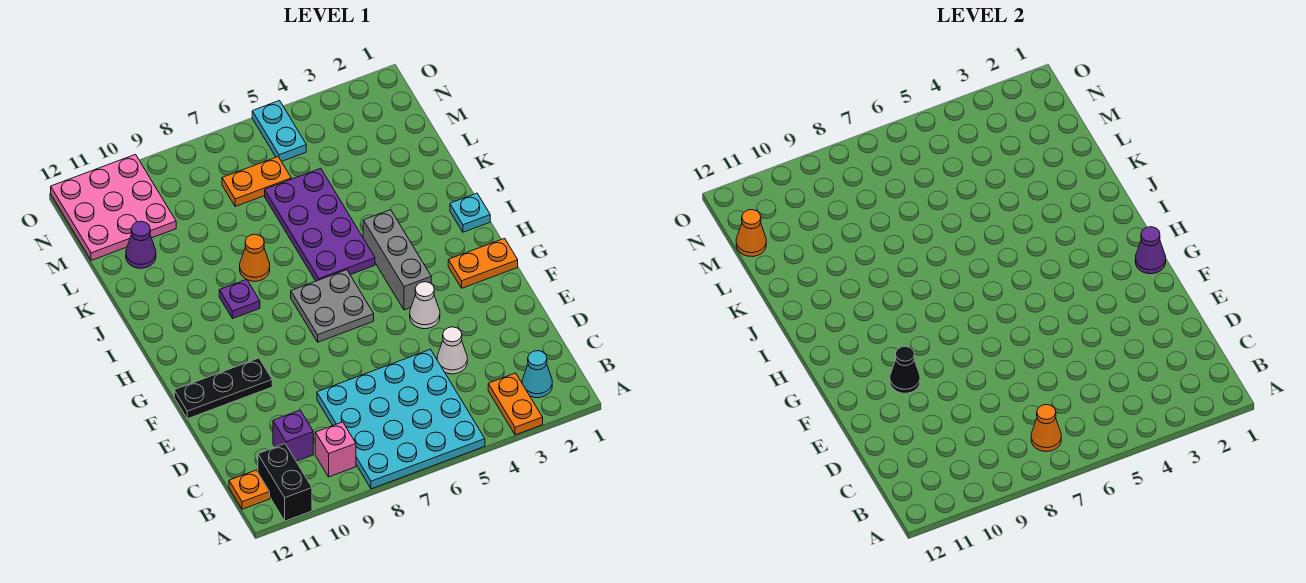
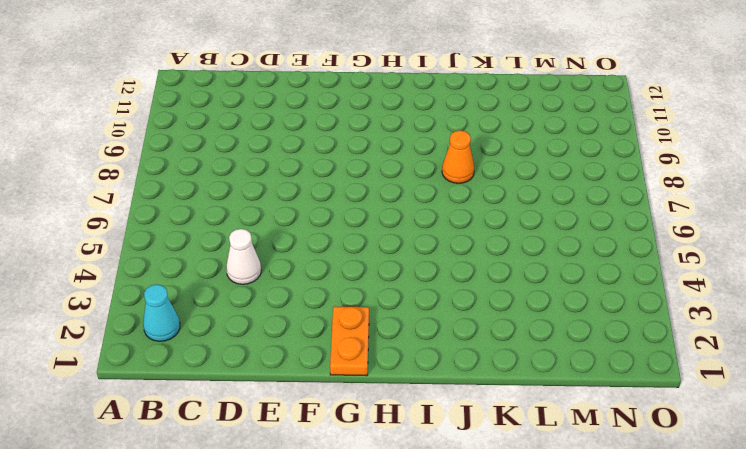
none -> orange plate A3:B3 level 1
none -> cyan plate A5:D8 level 1
none -> black brick A11:B11 level 1

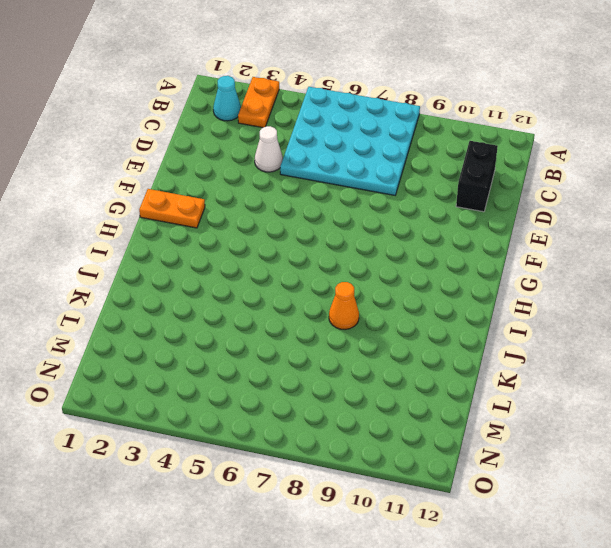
black brick C11:D11 level 1 -> black brick A11:B11 level 1
none -> pink brick B9 level 1
none -> orange plate B12 level 1
none -> purple brick C10 level 1

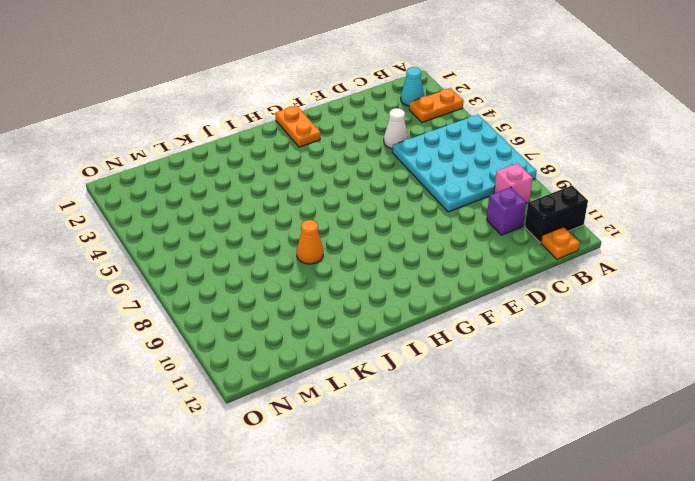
none -> white cone F4 level 1
none -> black plate F10:F12 level 1
none -> grey brick G4:I4 level 1

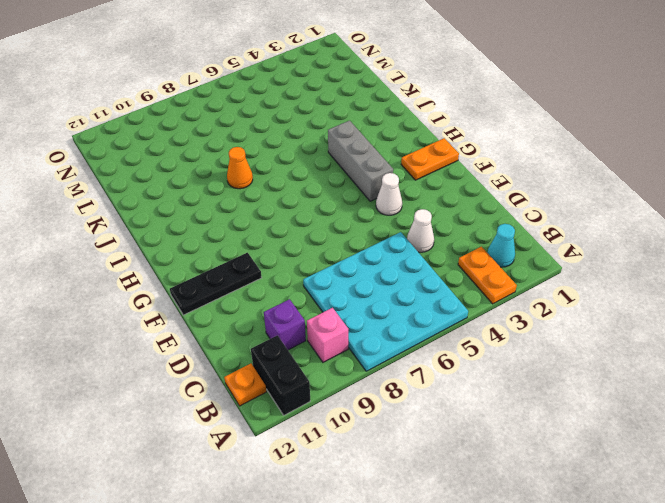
none -> grey plate G6:H7 level 1
none -> cyan plate I1 level 1
none -> purple plate I5:L6 level 1

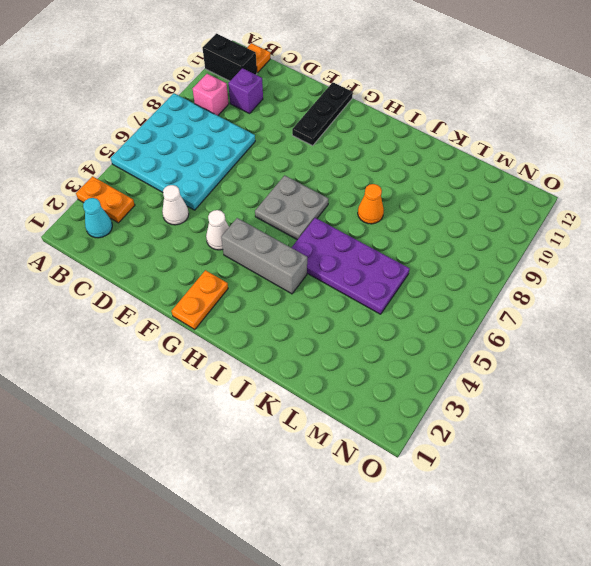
none -> cyan plate I1 level 1
none -> purple plate I9 level 1
none -> purple cone L11 level 1

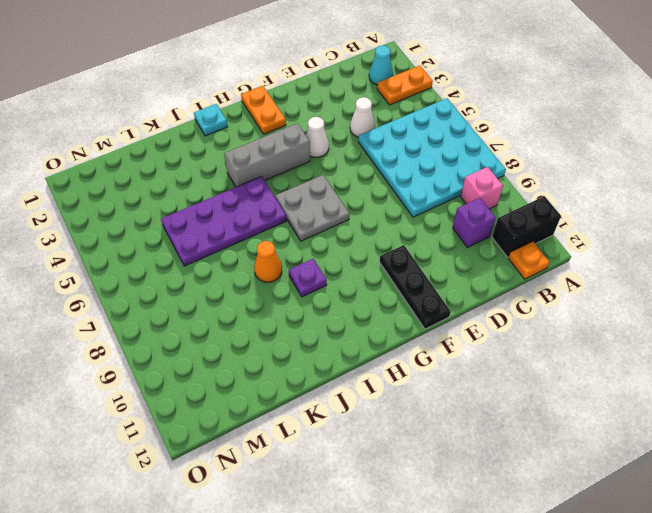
none -> purple cone L11 level 1
none -> orange plate M6:M7 level 1
none -> pink plate M10:O12 level 1

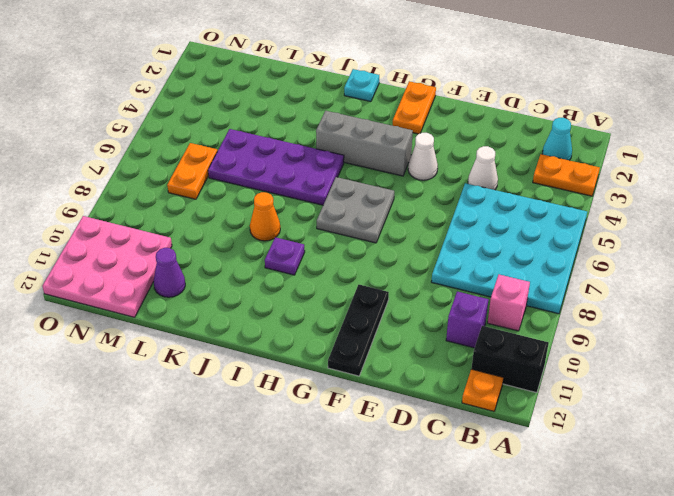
none -> cyan plate N5:O5 level 1
none -> orange cone B7 level 2
none -> black cone F10 level 2

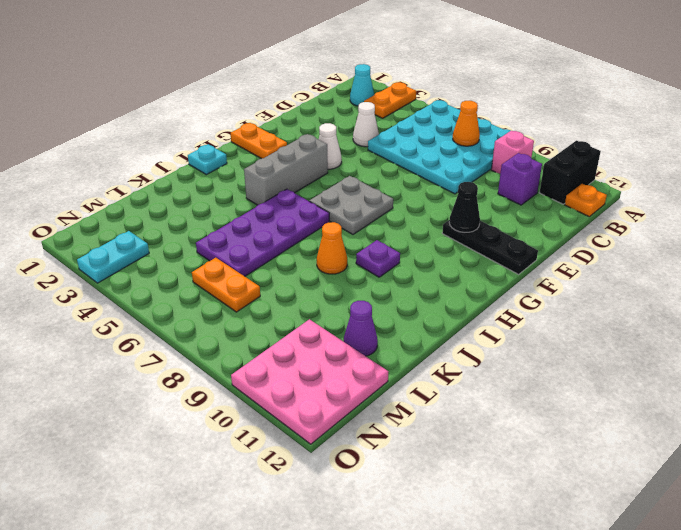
cyan plate N3:O3 level 1 -> cyan plate N5:O5 level 1
none -> purple cone G1 level 2
none -> orange cone M12 level 2

